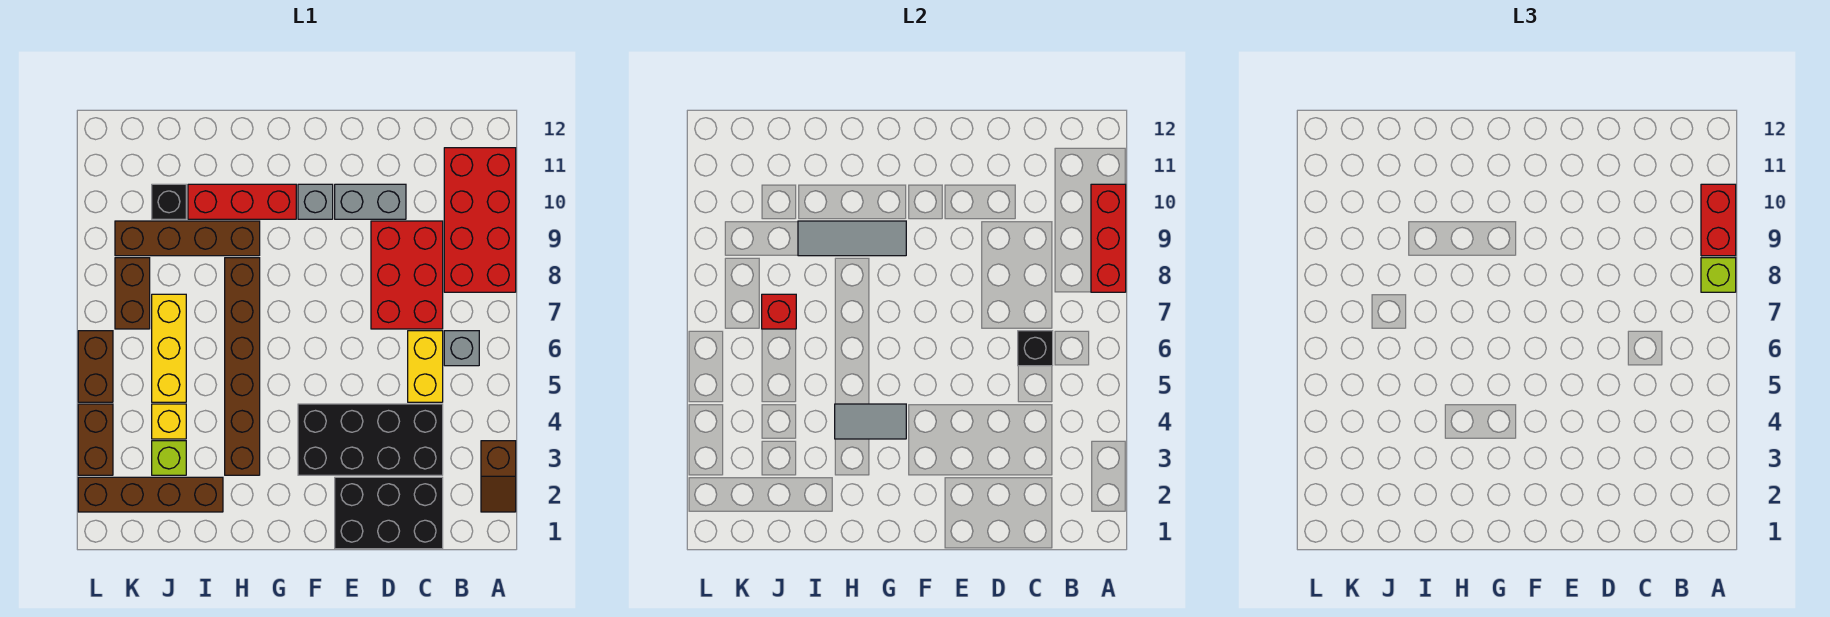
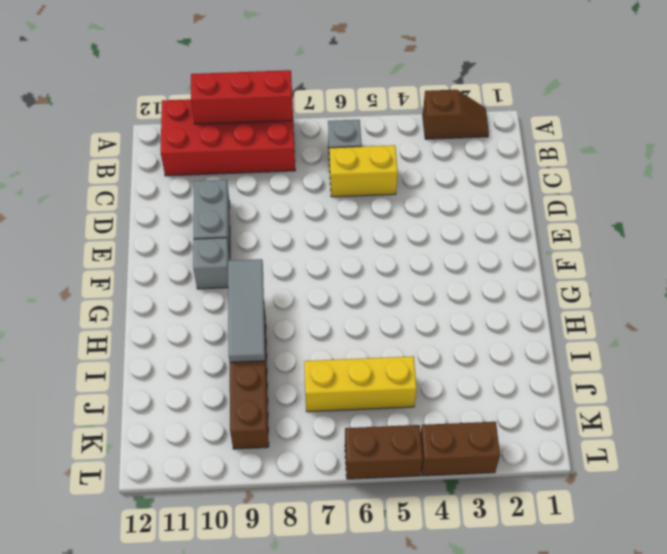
none -> black brick C1:E2 level 1
none -> black brick C3:F4 level 1
none -> red brick C7:D9 level 1

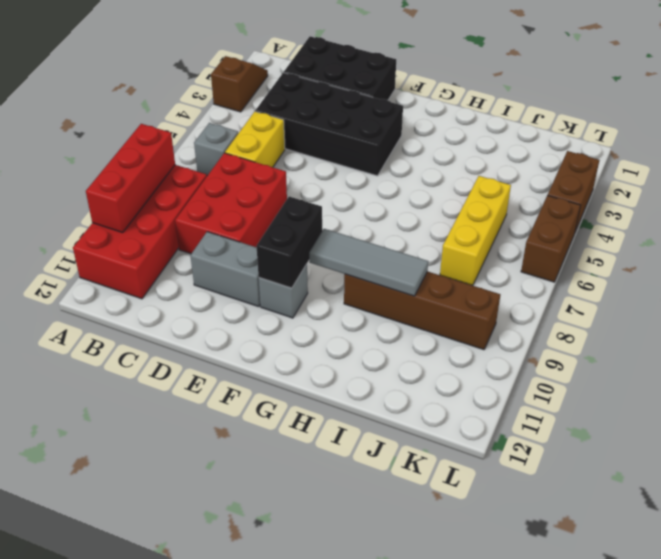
black brick F9:F10 level 2 -> none
none -> red brick G10:I10 level 1
none -> brown brick H3:H8 level 1
none -> brown brick I2:L2 level 1

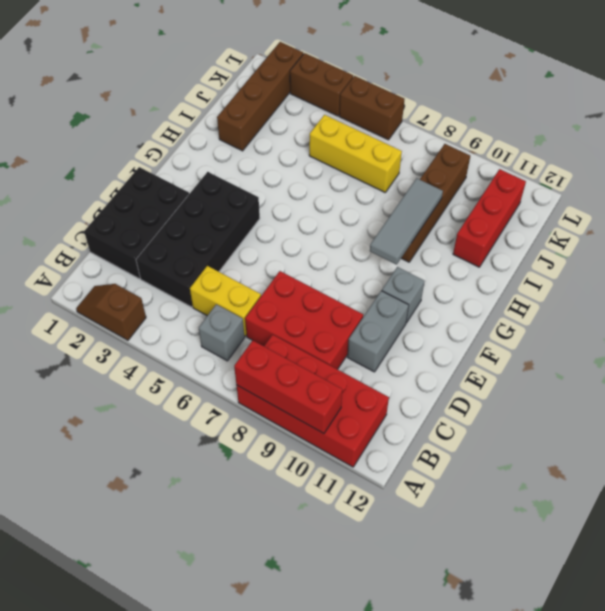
red brick I11:K11 level 1 -> red brick G10:I10 level 1
none -> brown brick H3:H8 level 1
none -> lime brick J3 level 1
none -> yellow brick J4 level 1

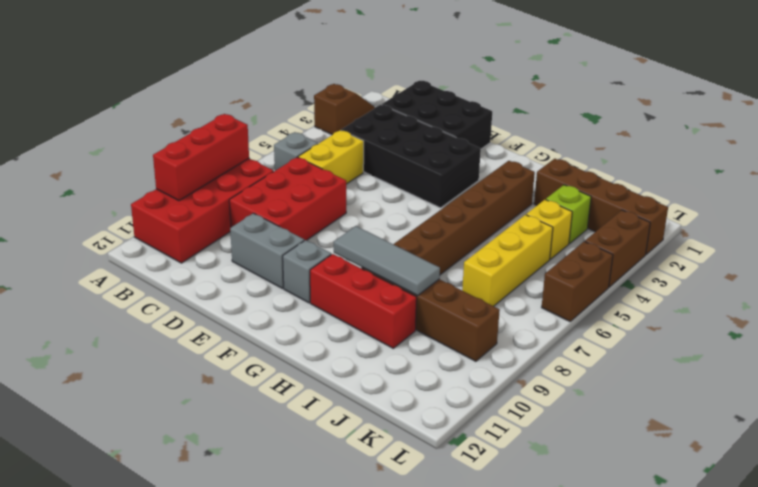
none -> black brick J10 level 1
none -> brown brick K7:K8 level 1
none -> black brick C6 level 2

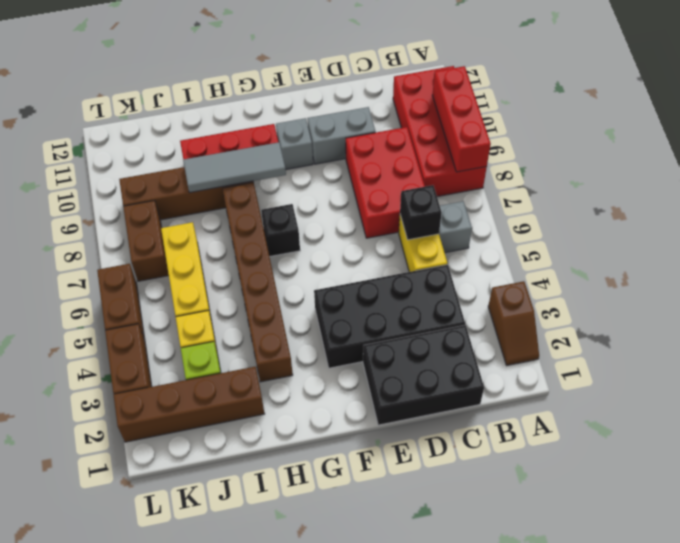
black brick G7 level 1 -> black brick J10 level 1
none -> grey tile G4:H4 level 2
none -> red brick J7 level 2
none -> lime brick A8 level 3

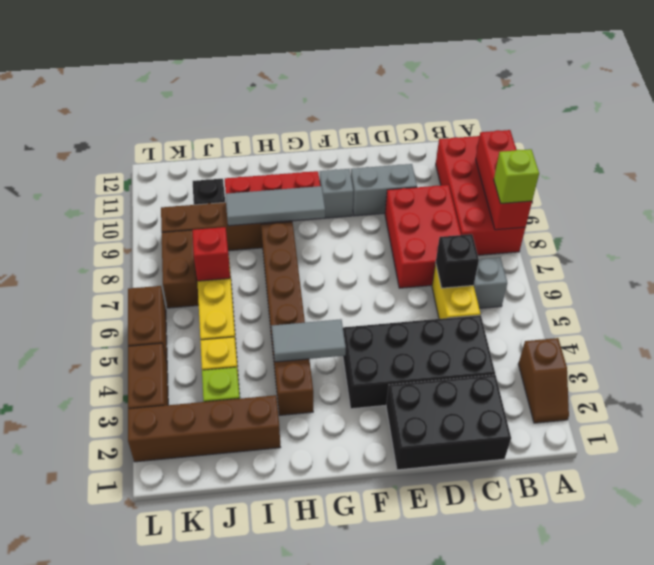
none -> red brick A9:A10 level 3

